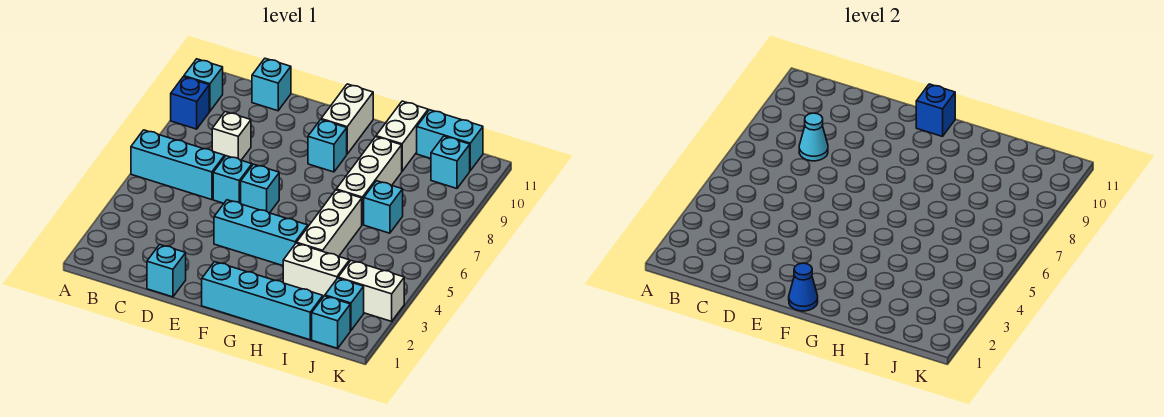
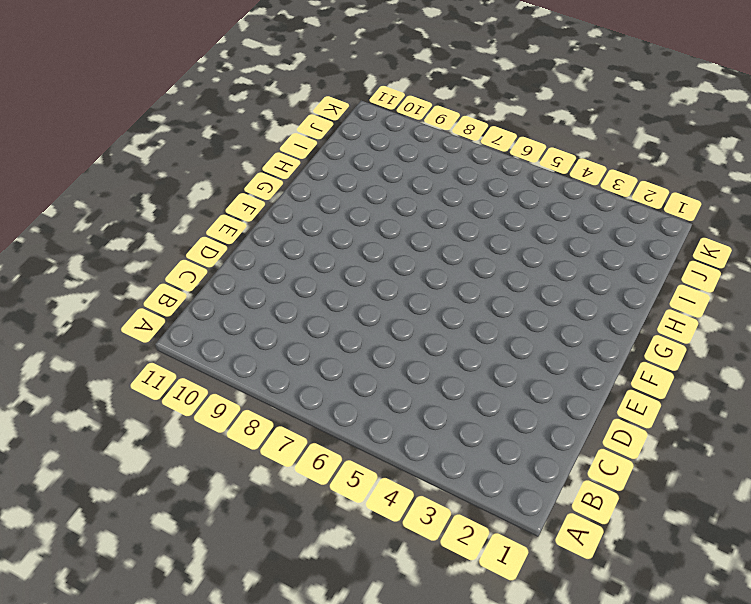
none -> cyan brick A6:C6 level 1
none -> blue brick A9 level 1
none -> cyan brick A10 level 1

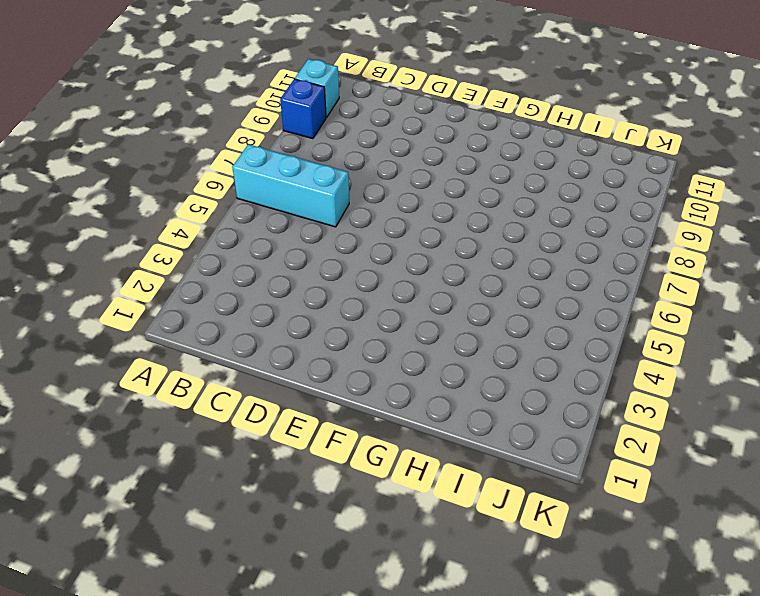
none -> white brick C8 level 1
none -> cyan brick C11 level 1
none -> cyan brick D1 level 1

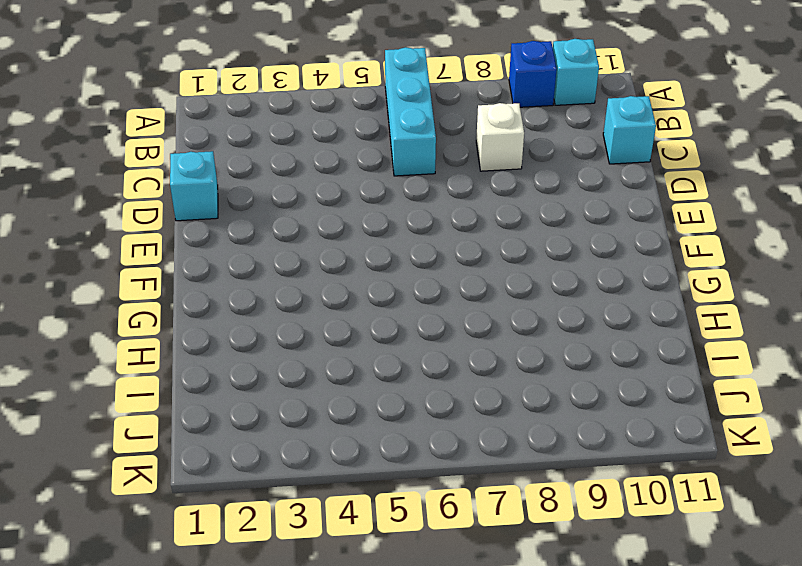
none -> cyan brick D6 level 1
none -> cyan brick E4:G4 level 1
none -> cyan brick E6 level 1

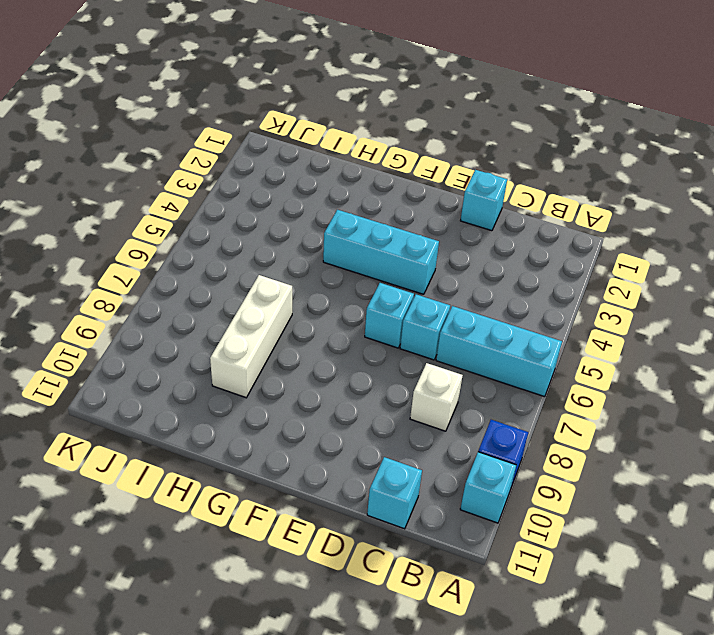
none -> cyan brick F1:I1 level 1
none -> cyan brick F9 level 1
none -> white brick F10:F11 level 1

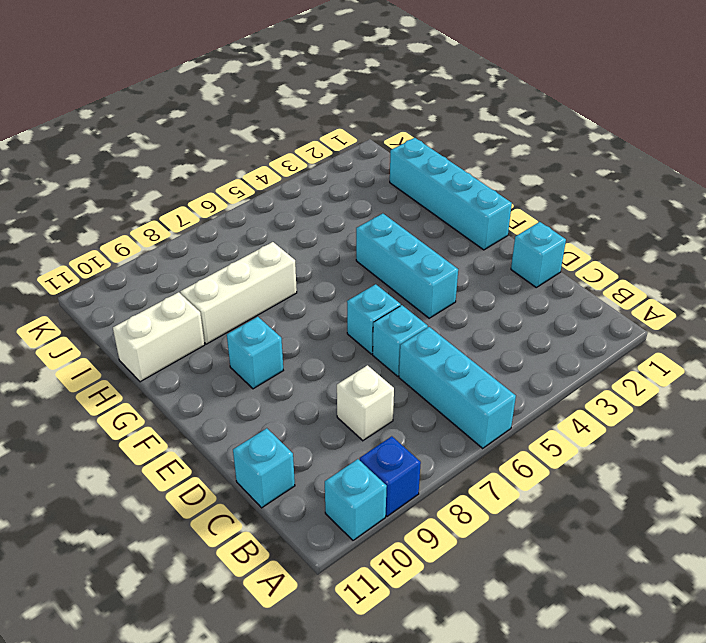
none -> white brick F10:F11 level 1
none -> white brick H3:I3 level 1
none -> white brick H4:H6 level 1

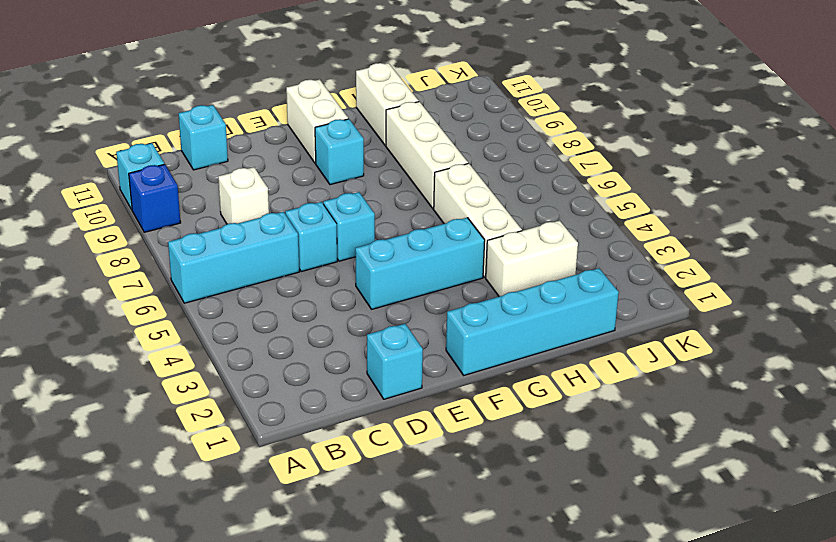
none -> cyan brick I7 level 1
none -> cyan brick I11:J11 level 1
none -> cyan brick J1 level 1

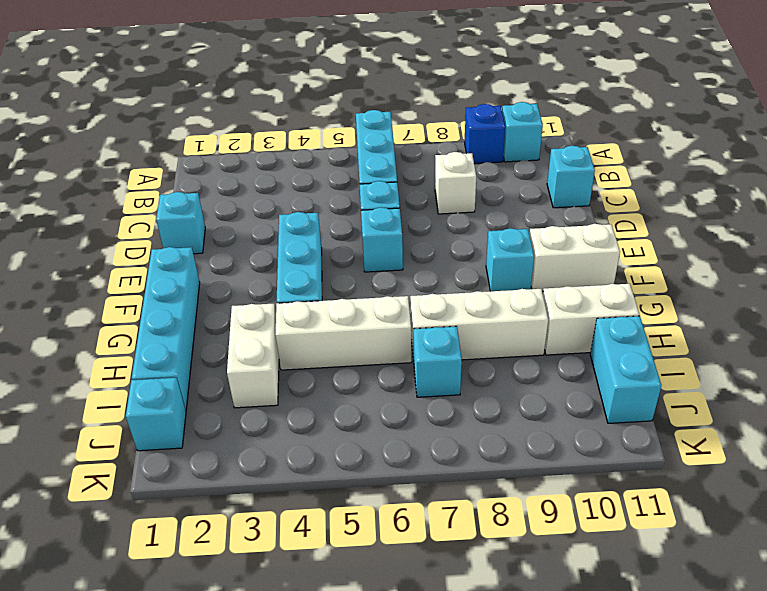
none -> cyan brick J2 level 1
none -> white brick J3:K3 level 1
none -> cyan brick J10 level 1

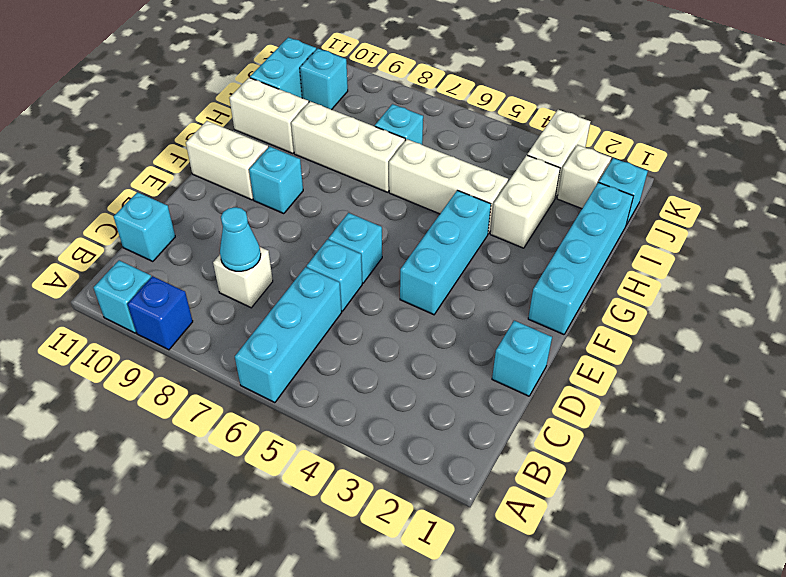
white brick J2 level 1 -> cyan brick J2 level 1
none -> blue cone F1 level 2
none -> blue brick F11 level 2

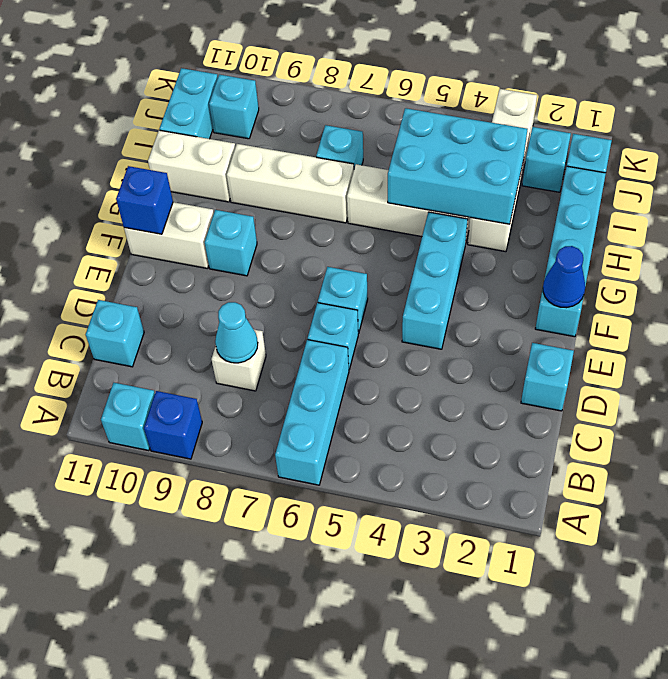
cyan brick H3:I5 level 2 -> none

